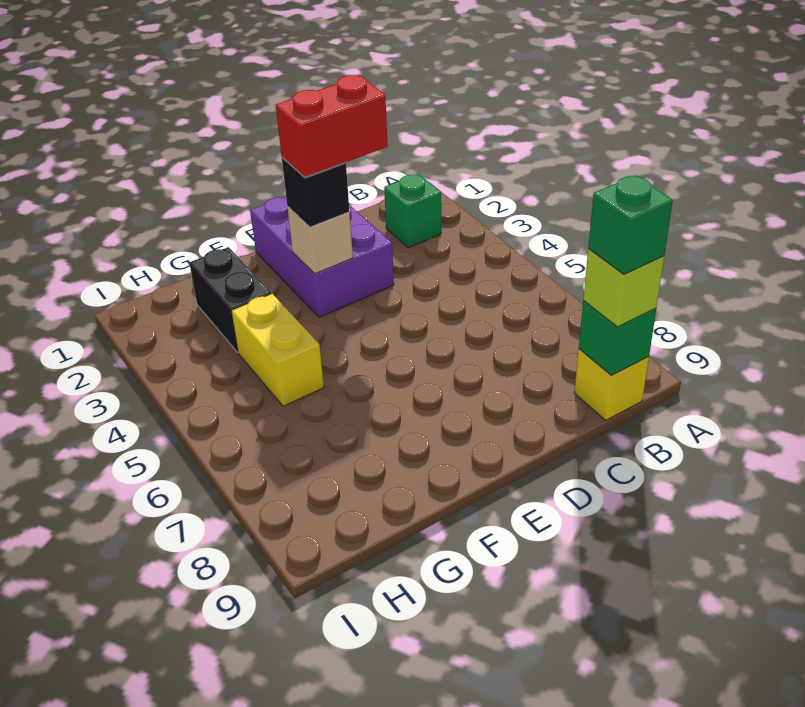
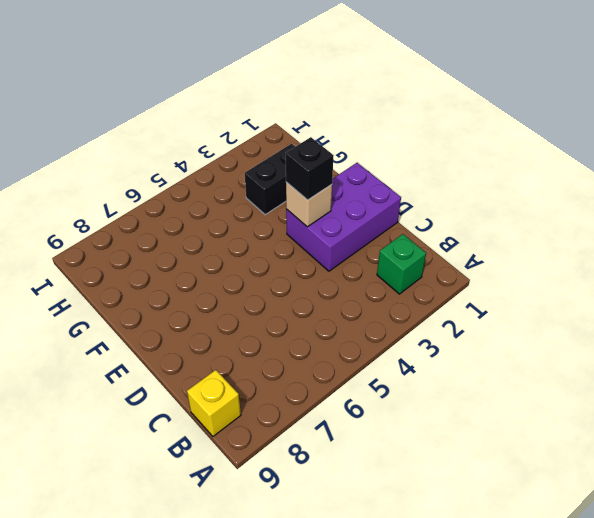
none -> yellow brick G4:G5 level 1
none -> green brick B9 level 2

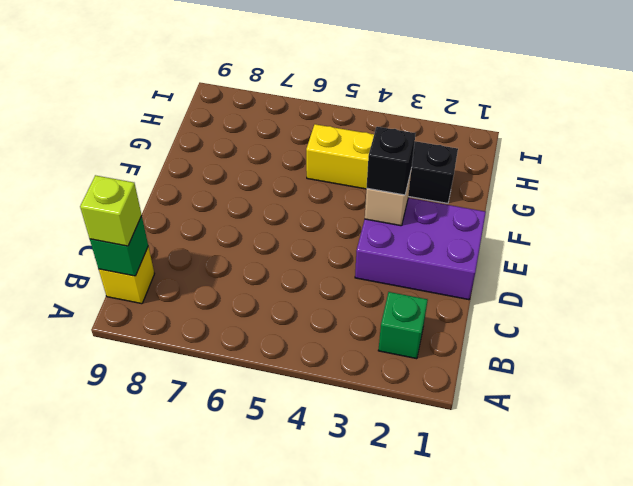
none -> green brick B9 level 4
none -> red brick D3:E3 level 4

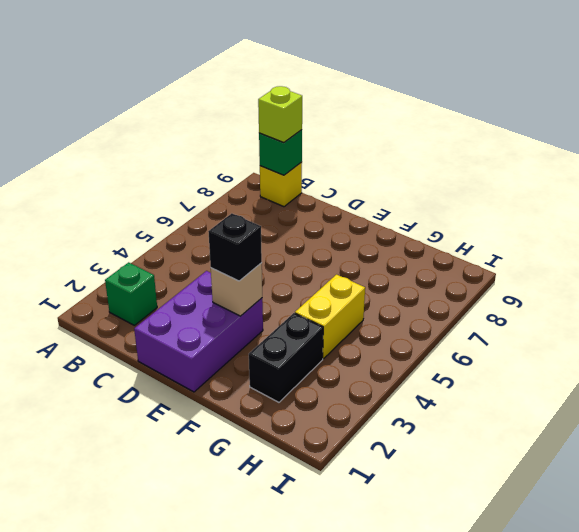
none -> green brick B9 level 4
none -> red brick D3:E3 level 4

